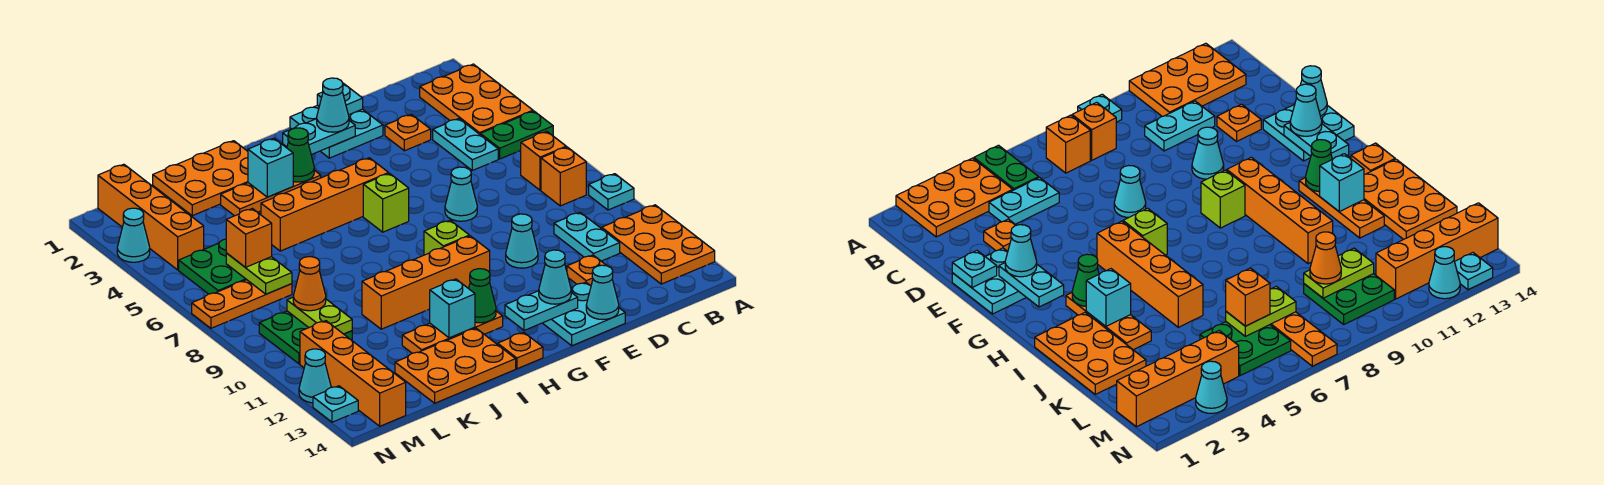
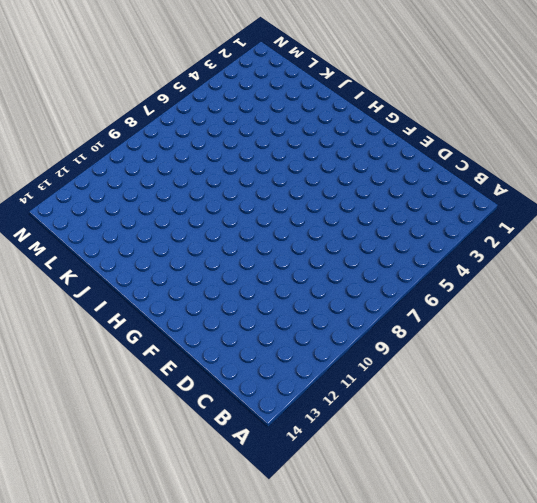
none -> orange plate A2:B4 level 1
none -> green plate A5:B5 level 1
none -> cyan plate A9 level 1
none -> orange plate A11:B13 level 1

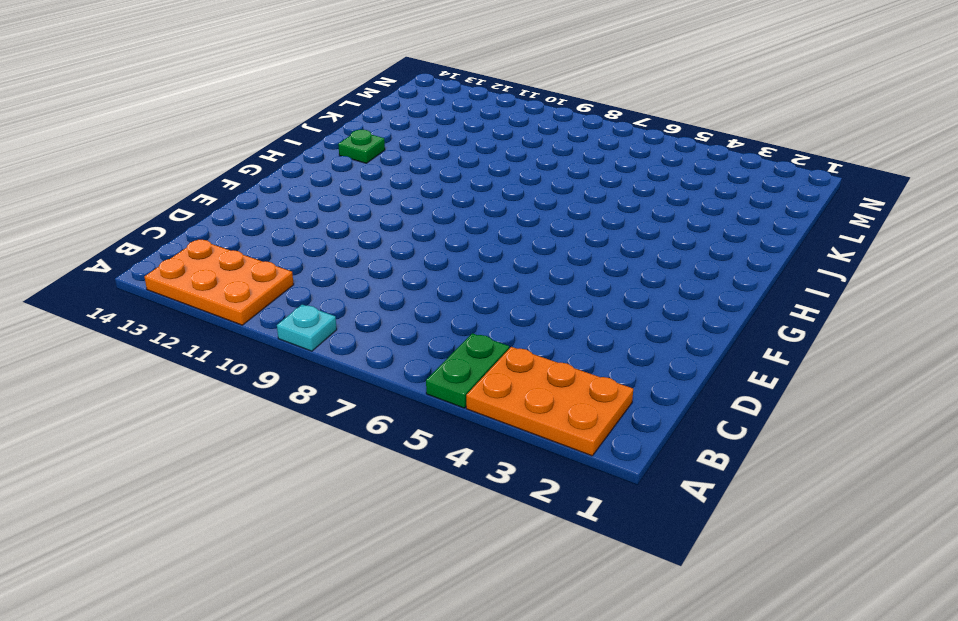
green plate I13 level 1 -> orange plate I13:K14 level 1
none -> orange brick B7 level 1
none -> orange brick B8 level 1
none -> cyan plate C4:C5 level 1
none -> cyan plate C10:C11 level 1

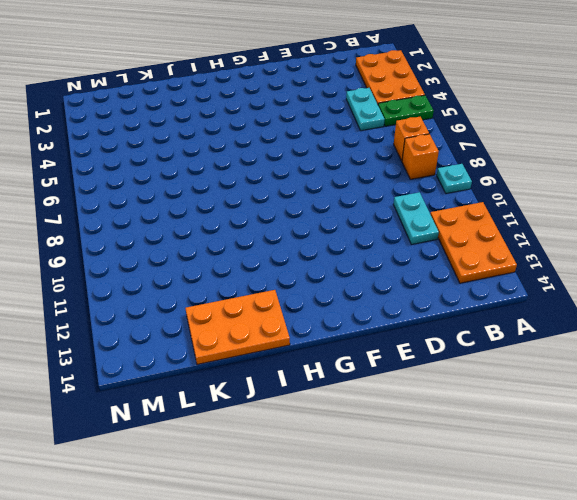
none -> orange plate D3 level 1
none -> orange plate D12 level 1
none -> cyan plate E1:F2 level 1
none -> cyan cone E7 level 1

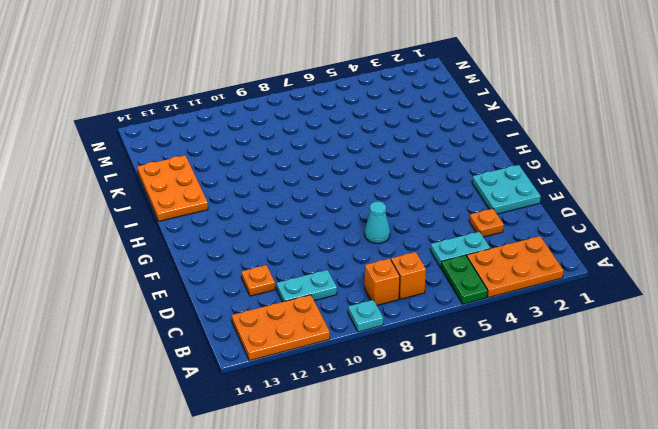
none -> cyan cone E10 level 1
none -> cyan plate E13:F14 level 1
none -> orange brick G5:J5 level 1
none -> lime brick G6 level 1

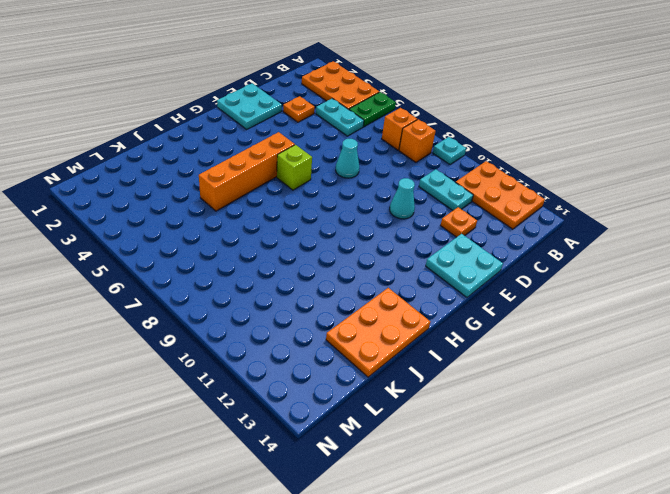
none -> lime brick G9 level 1
none -> orange brick G10:J10 level 1
none -> orange plate H3:J3 level 1
none -> orange plate H12:J12 level 1

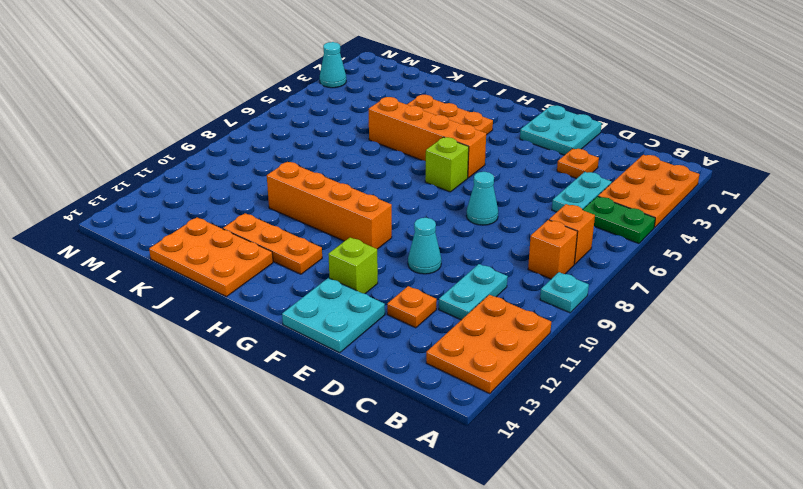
lime brick F12 level 1 -> lime brick G9 level 1
none -> orange plate H14 level 1
none -> orange plate I1:K2 level 1
none -> green plate L5:M6 level 1
none -> orange plate L7:N7 level 1

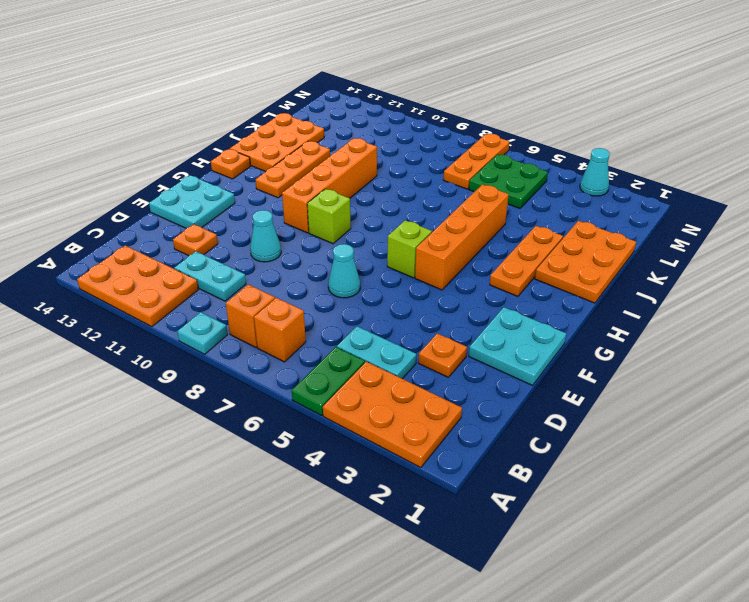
none -> green plate L9:M10 level 1
none -> orange brick M1:M4 level 1
none -> orange brick M11:M14 level 1
none -> cyan cone N12 level 1

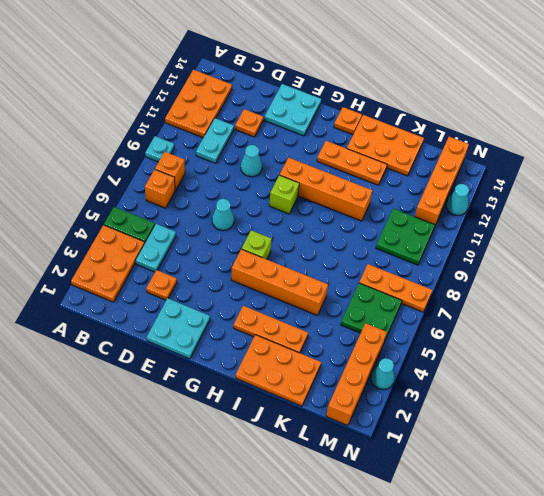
none -> cyan plate N13 level 1
none -> cyan plate E1 level 2
none -> cyan cone E14 level 2
none -> cyan plate F2:G2 level 2

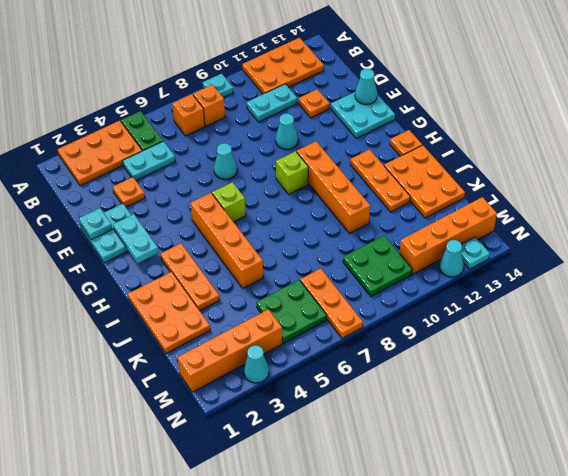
none -> cyan plate F13:G13 level 2
none -> green cone H3 level 2
none -> green cone H12 level 2
none -> cyan brick I3 level 2

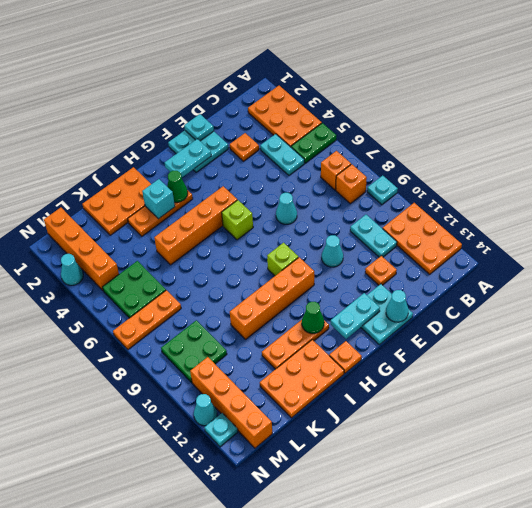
none -> cyan brick I12 level 2
none -> lime plate L6:L7 level 2
none -> lime plate L9:L10 level 2
none -> cyan cone F2 level 3

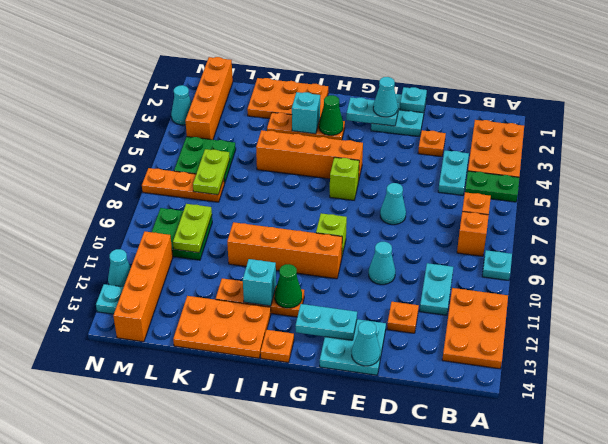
none -> cyan cone F13 level 3
none -> orange brick L6 level 3
none -> orange cone L9 level 3

